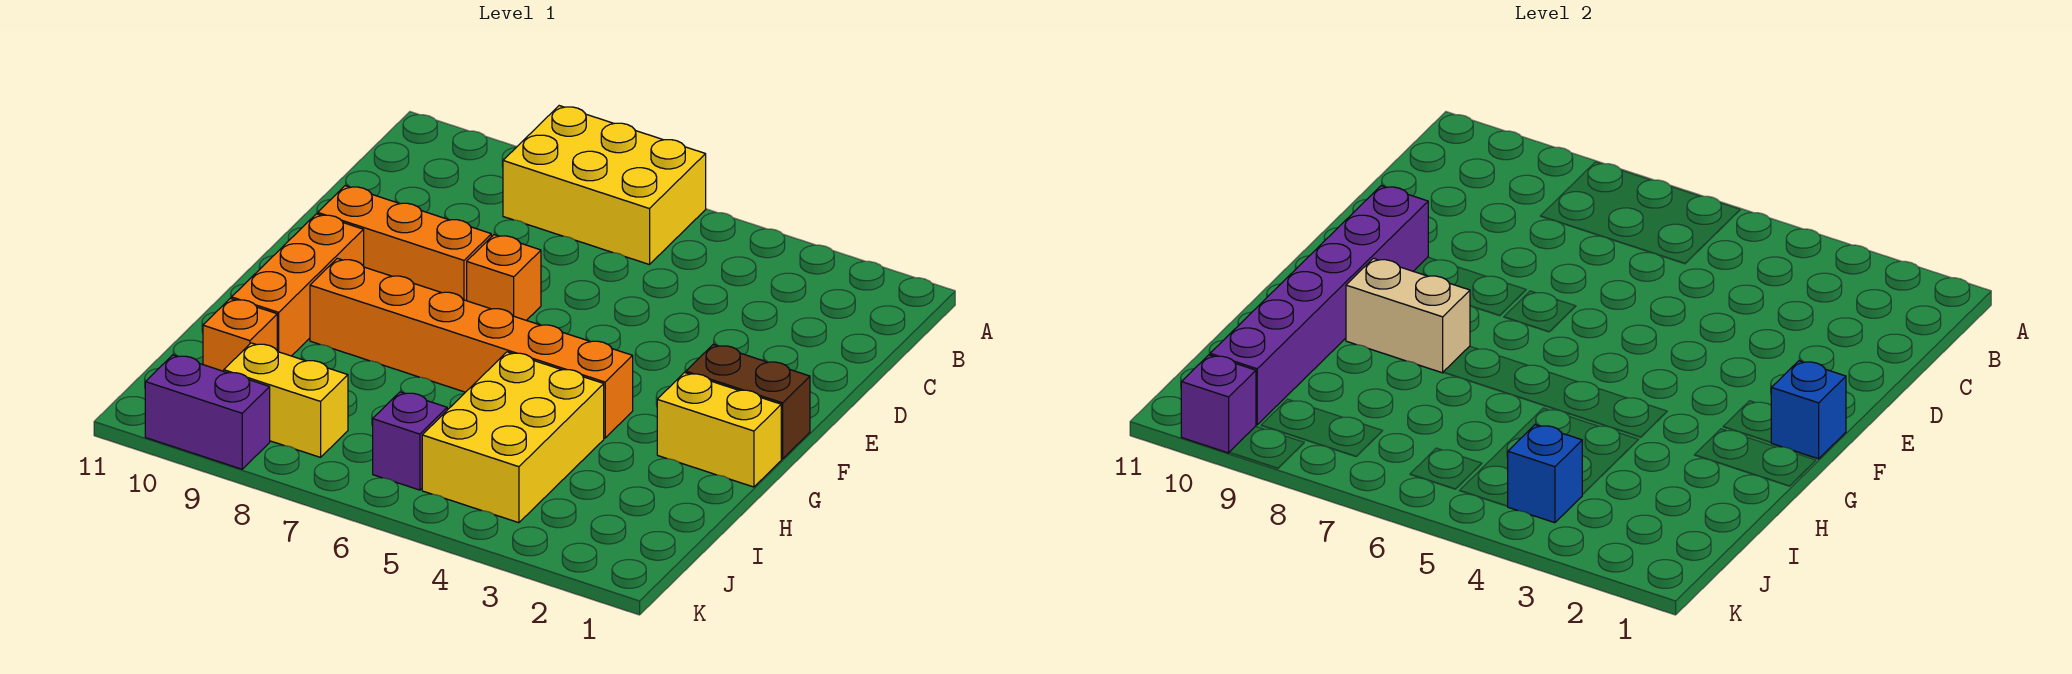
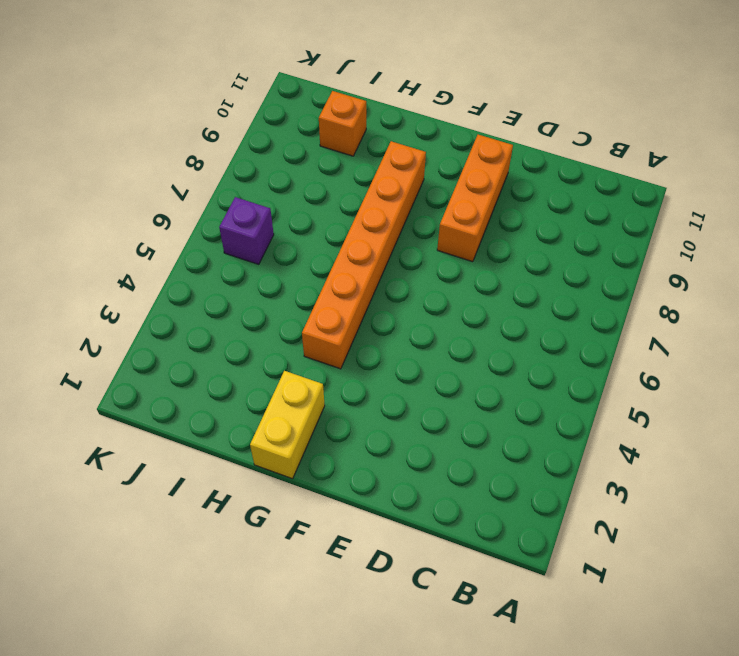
none -> yellow brick A6:B8 level 1
none -> orange brick E7 level 1
none -> brown brick F1:F2 level 1

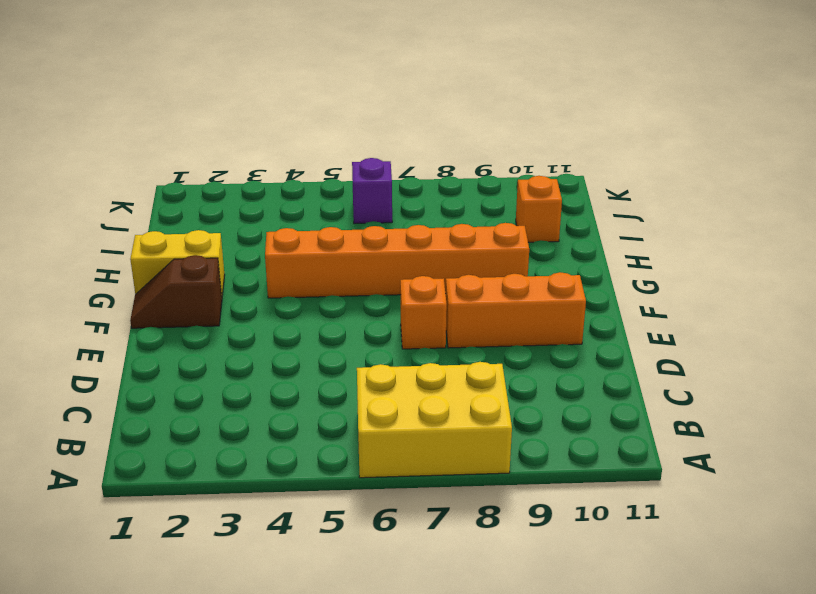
brown slope F1:F2 level 1 top 2 -> brown brick F1:F2 level 1
none -> orange brick F10:H10 level 1
none -> yellow brick H4:J5 level 1
none -> yellow brick J8:J9 level 1

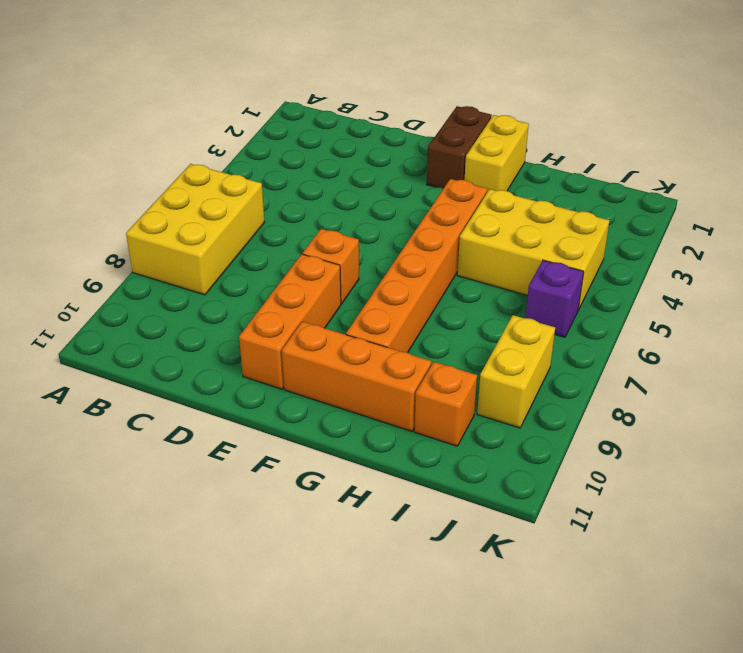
none -> purple brick K9:K10 level 1
none -> purple brick E10:J10 level 2
none -> blue brick F1 level 2

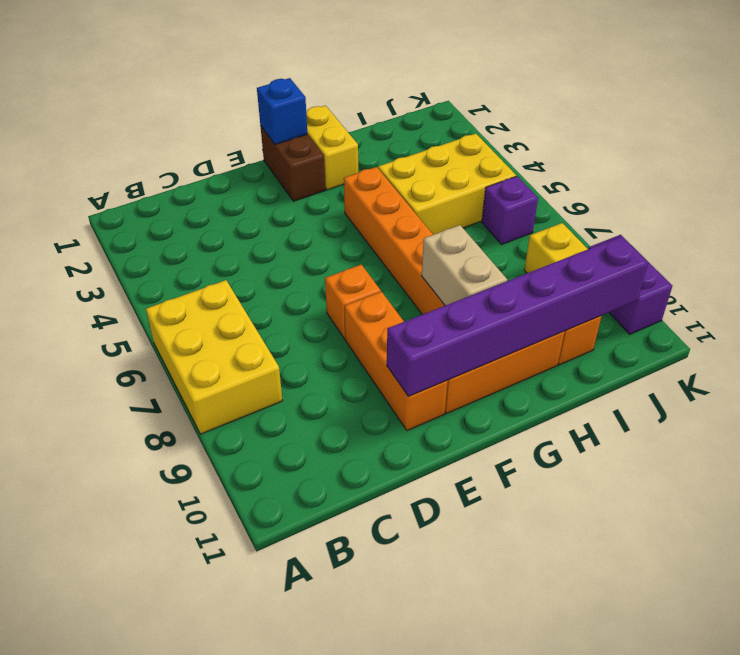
none -> blue brick J4 level 2
none -> purple brick K10 level 2

